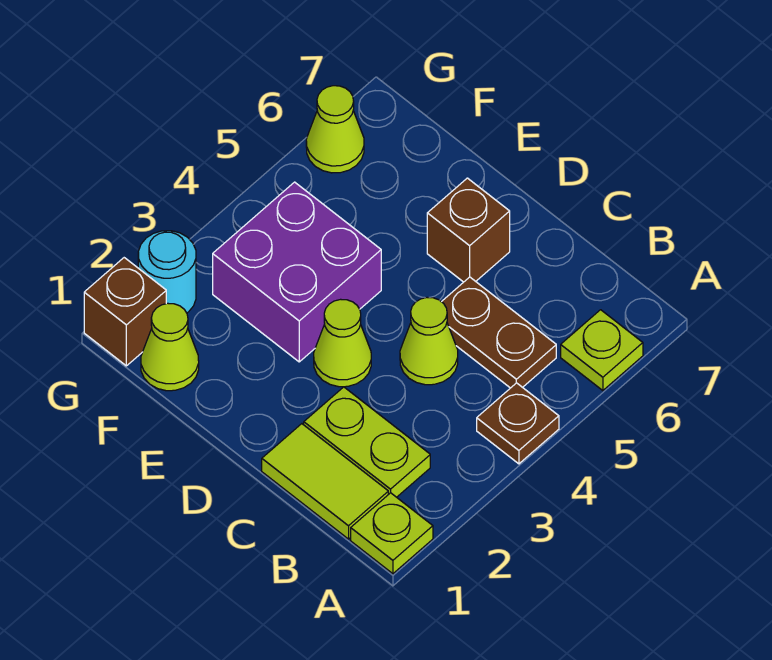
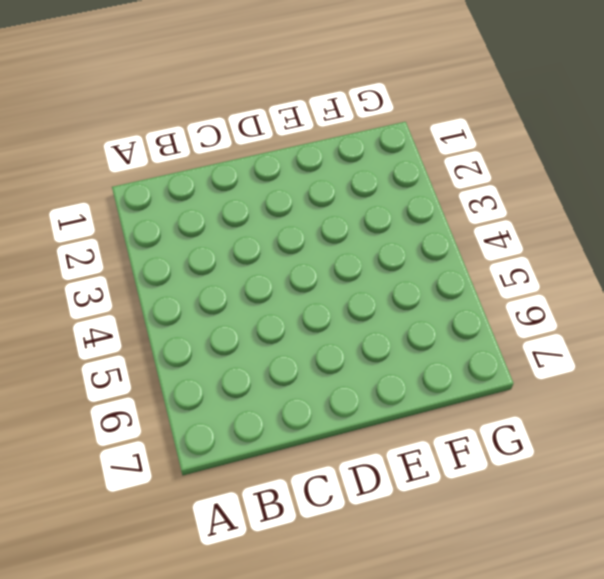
none -> lime plate A1 level 1
none -> brown plate A4 level 1
none -> lime plate A6 level 1

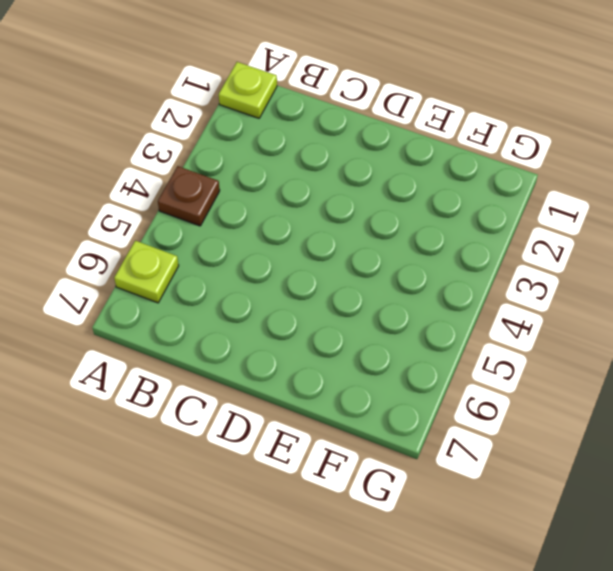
none -> lime tile B1:C1 level 1
none -> lime plate B2:C2 level 1
none -> brown plate B5:C5 level 1

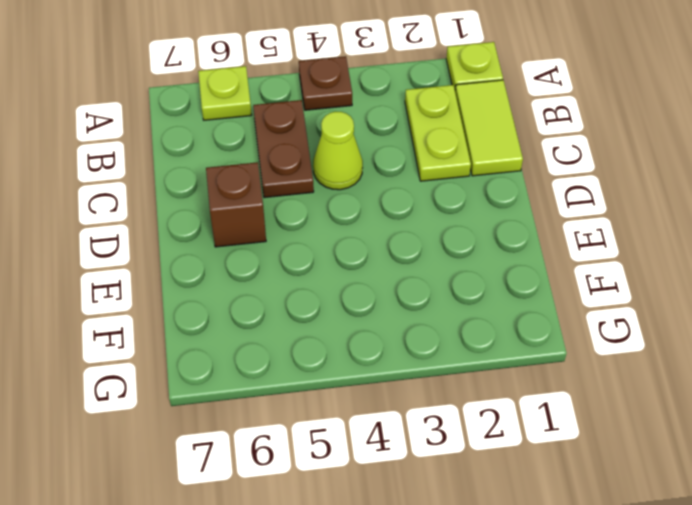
none -> lime cone D3 level 1
none -> purple brick E3:F4 level 1
none -> lime cone F1 level 1

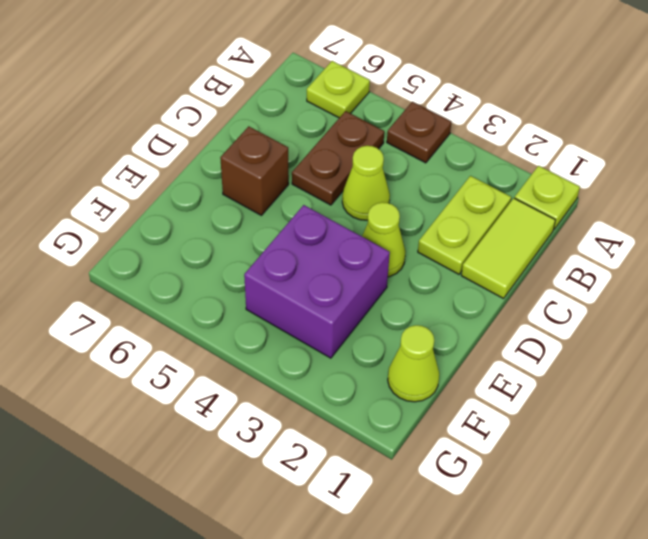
none -> brown brick G1 level 1
none -> cyan round brick G2 level 1
none -> lime cone G6 level 1

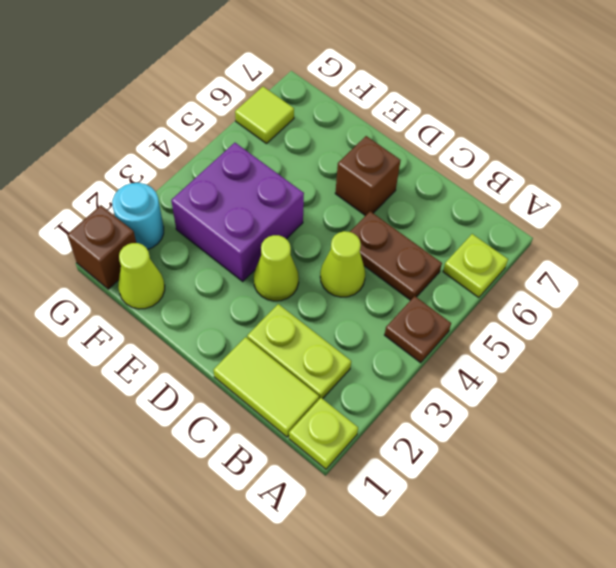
lime tile G6 level 1 -> lime cone G6 level 1

